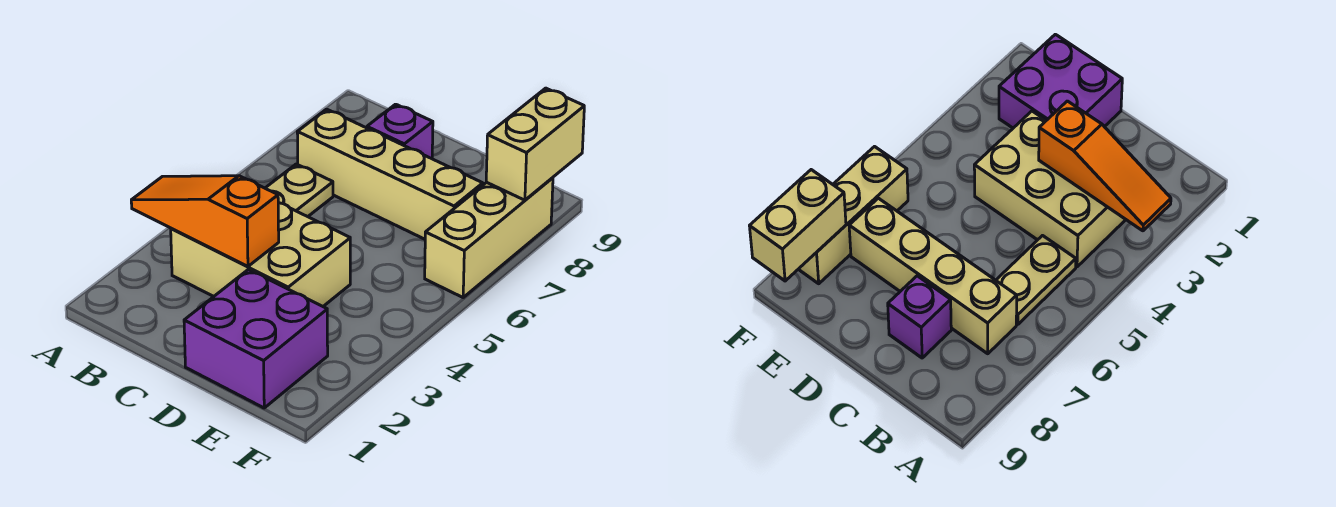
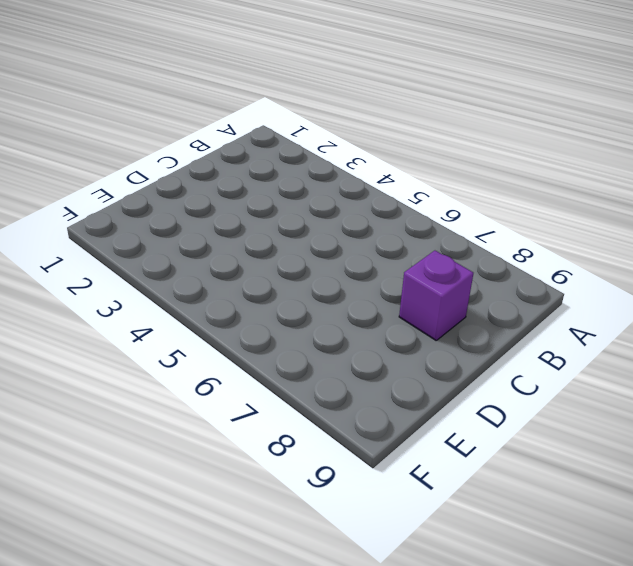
none -> tan brick B3:D4 level 1
none -> tan plate B5:B6 level 1

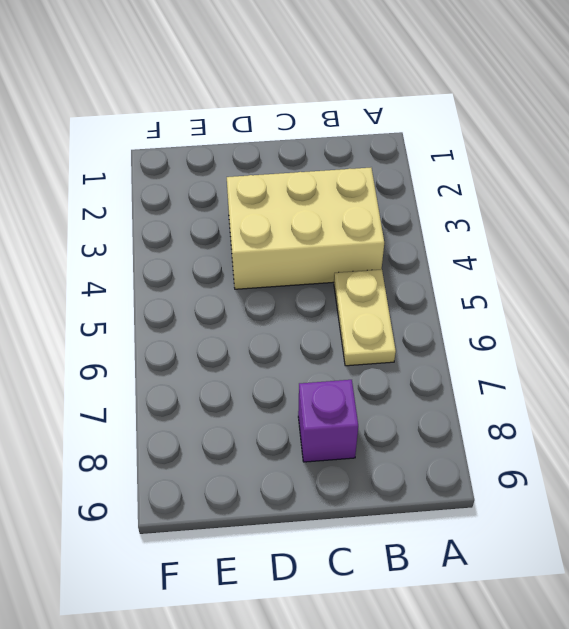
none -> tan brick B7:E7 level 1
none -> purple brick D1:E2 level 1

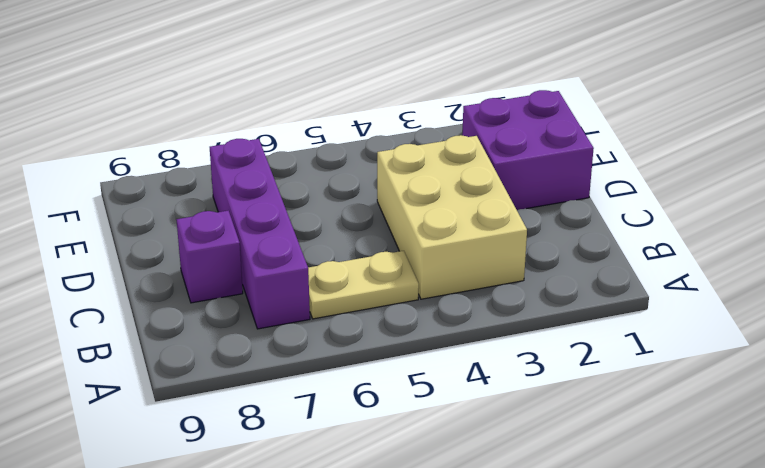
purple brick B7:E7 level 1 -> tan brick B7:E7 level 1
none -> tan brick F6:F8 level 1
none -> orange slope A3:C3 level 2 top C

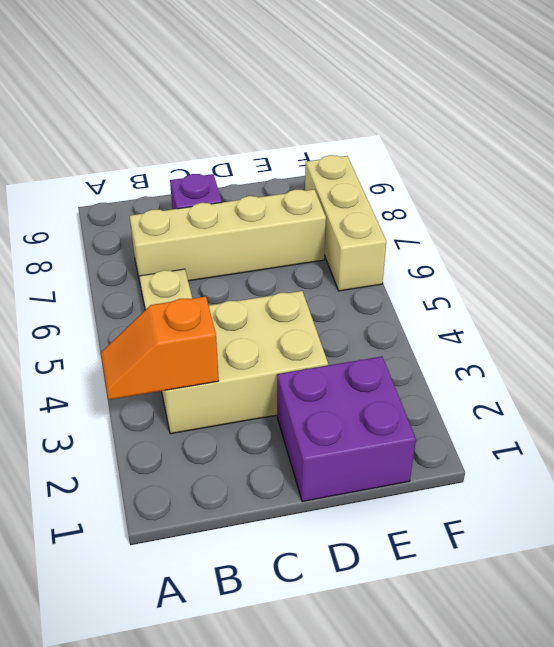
orange slope A3:B3 level 2 top B -> orange slope A3:C3 level 2 top C
none -> tan brick F8:F9 level 2

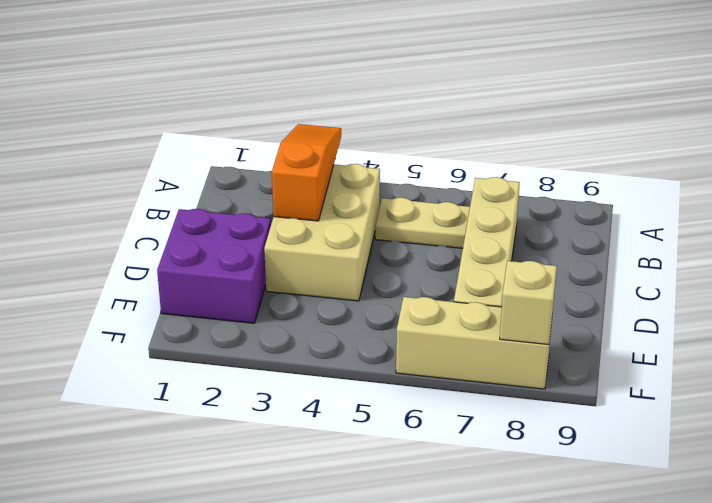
tan brick F8 level 2 -> tan brick F8:F9 level 2
none -> purple brick C8 level 1

